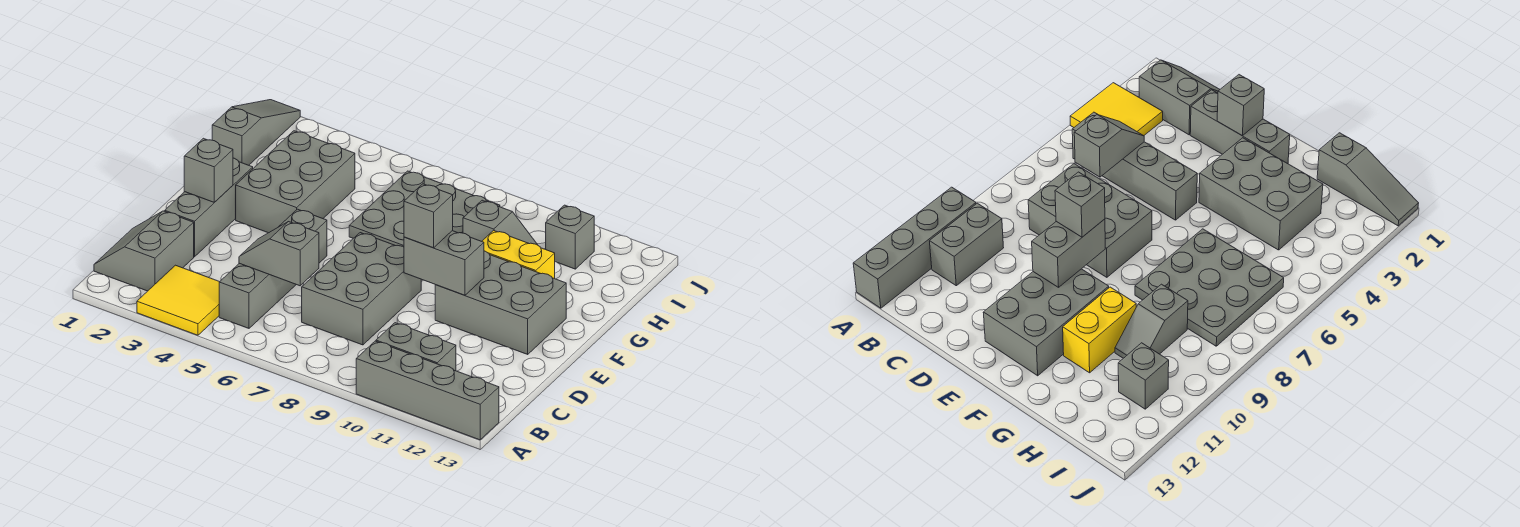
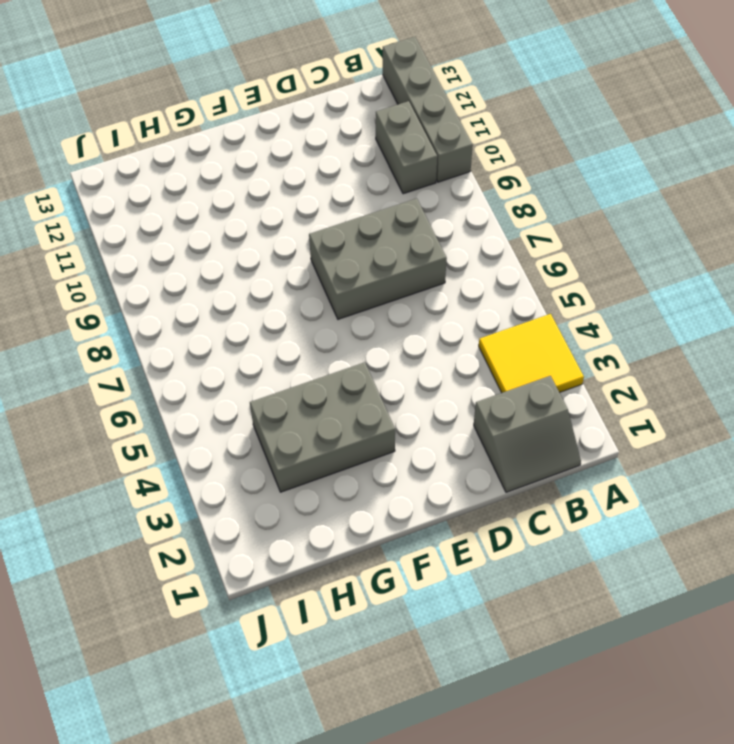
none -> grey brick B5:E5 level 1
none -> grey brick D2:F2 level 1
none -> grey brick E10:F12 level 1

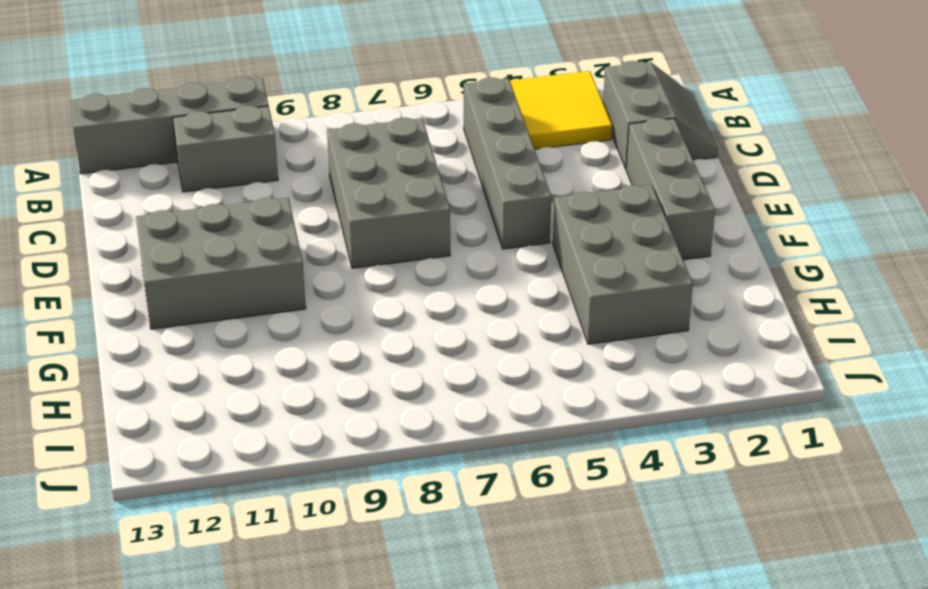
none -> grey plate G6:I8 level 1
none -> yellow brick G10:G11 level 1
none -> grey slope H1:J1 level 1 top H

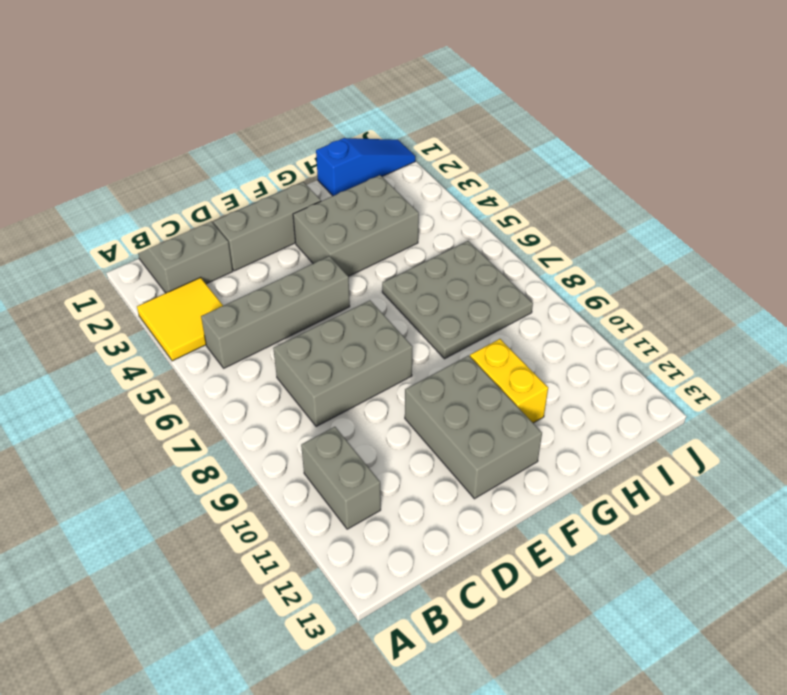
blue slope H1:J1 level 1 top H -> grey slope H1:J1 level 1 top H
none -> grey brick A10:A13 level 1
none -> grey slope H9:H10 level 1 top 9
none -> grey brick I11 level 1

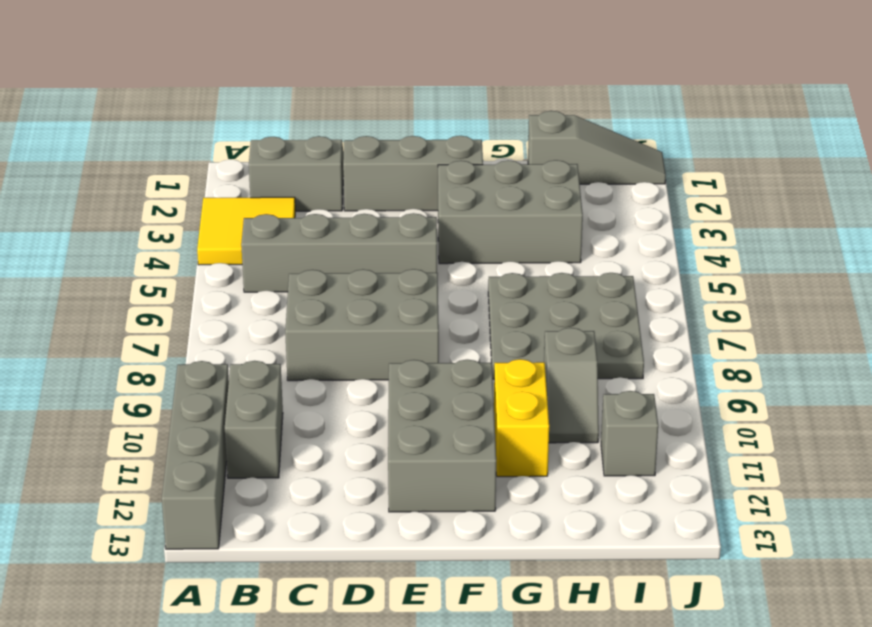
none -> grey slope C5:C6 level 2 top 6
none -> grey brick E2 level 2
none -> grey brick E9:E10 level 2

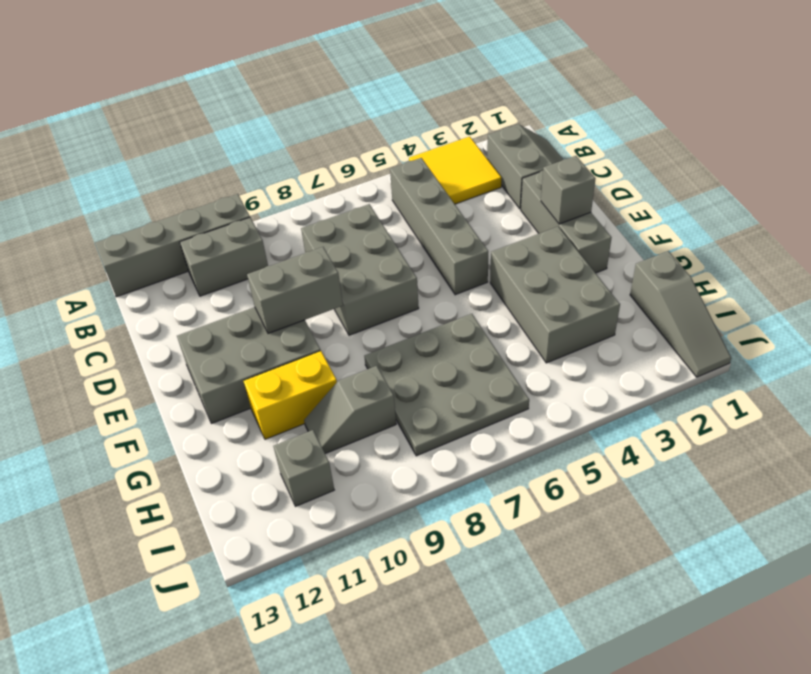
none -> grey slope C5:C6 level 2 top 6
none -> grey brick E9 level 3

